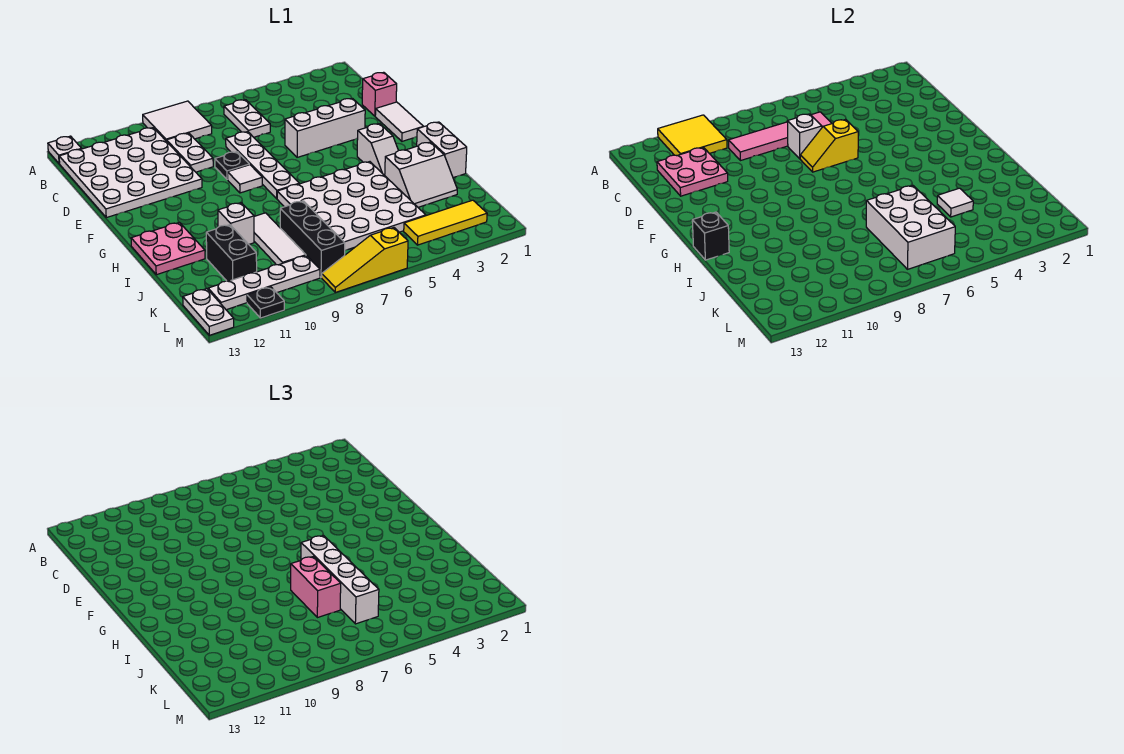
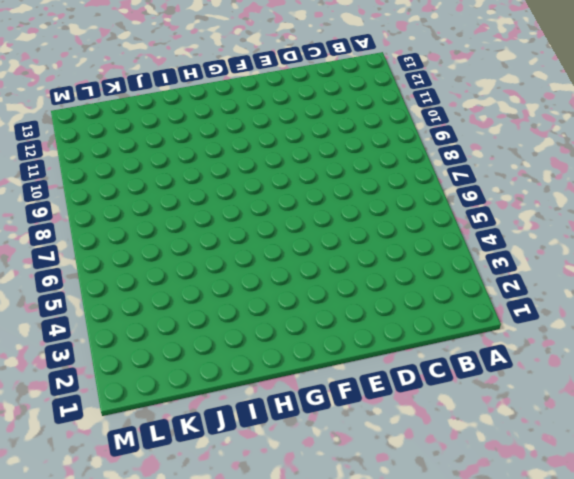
none -> white tile A8:B9 level 1
none -> white plate A13 level 1
none -> white plate B6:C6 level 1
none -> white plate B10:E13 level 1

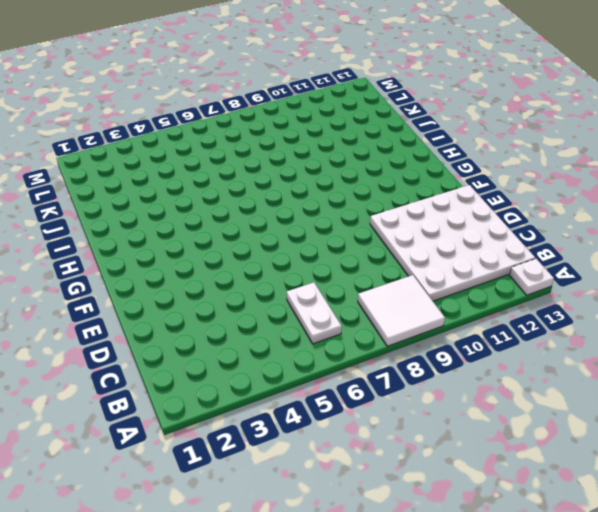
none -> white plate C9:D9 level 1
none -> pink brick D1 level 1
none -> white plate D7:G7 level 1
none -> white tile E1:F1 level 1

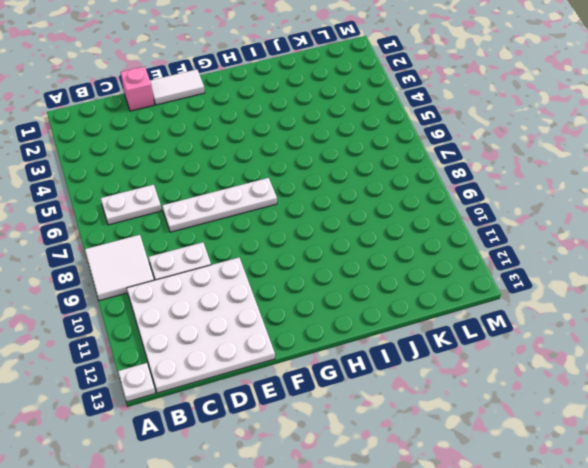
none -> white brick E3:E5 level 1
none -> black plate E8 level 1
none -> white tile F8 level 1
none -> white slope G3:H3 level 1 top G

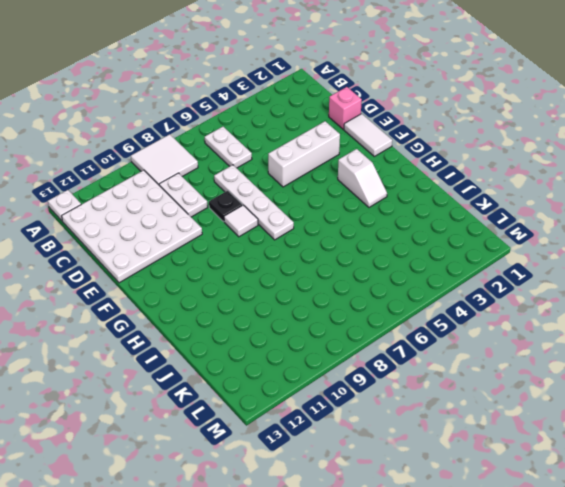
none -> white brick H1:I1 level 1
none -> white plate H4:K7 level 1
none -> pink plate H12:I13 level 1
none -> white slope I2:J3 level 1 top I

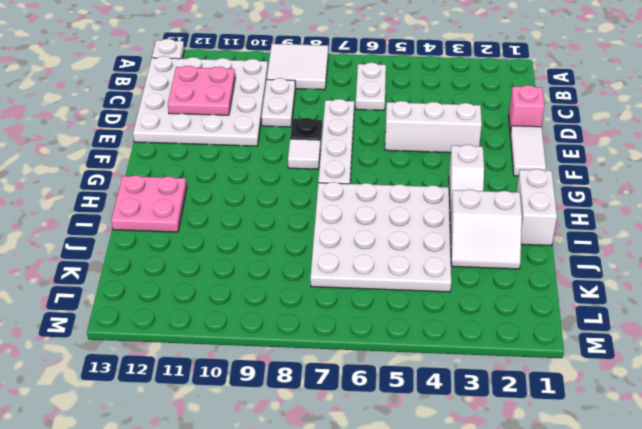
none -> white tile I9:K9 level 1
none -> white brick I10 level 1
none -> black brick J8:L8 level 1
none -> black brick J11:K11 level 1

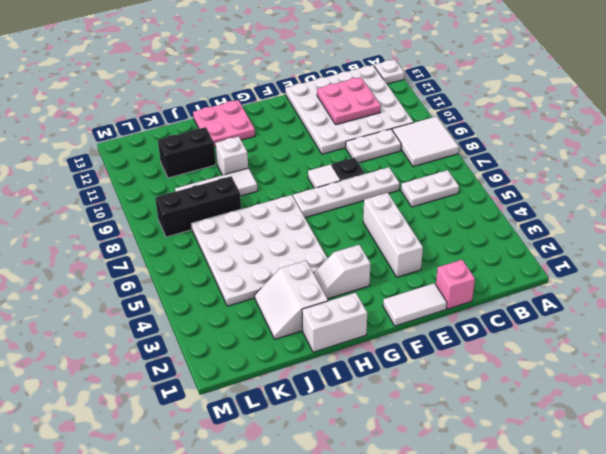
none -> yellow tile L2:L4 level 1
none -> white plate L9:L12 level 1
none -> white plate L13:M13 level 1
none -> yellow slope M6:M8 level 1 top 6

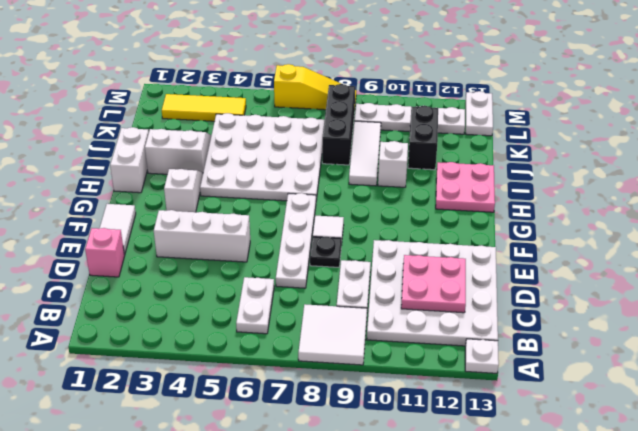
none -> black plate M11 level 1
none -> yellow tile A10:B11 level 2
none -> pink tile C6:C9 level 2
none -> white brick D7 level 2

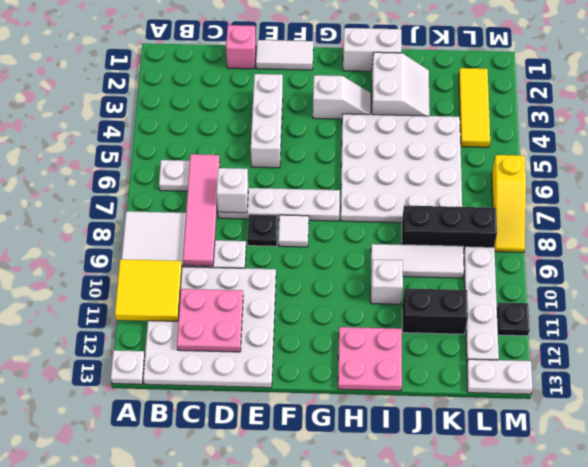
none -> yellow slope E6:E7 level 2 top 6
none -> black brick H13 level 2
none -> white tile J4 level 2
none -> white brick J6:L7 level 2

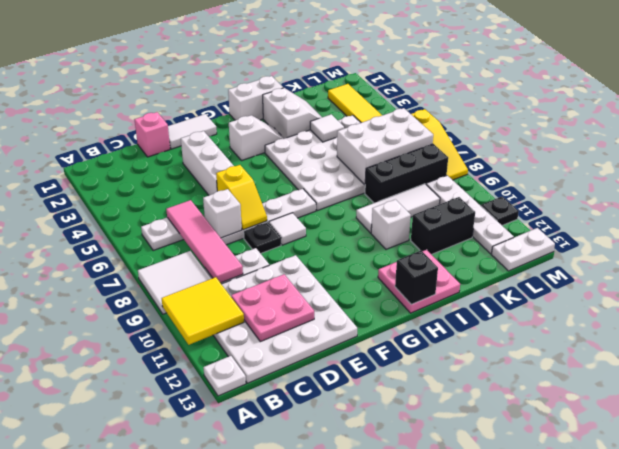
none -> white brick H6:K6 level 3
none -> pink brick I7:J7 level 3

